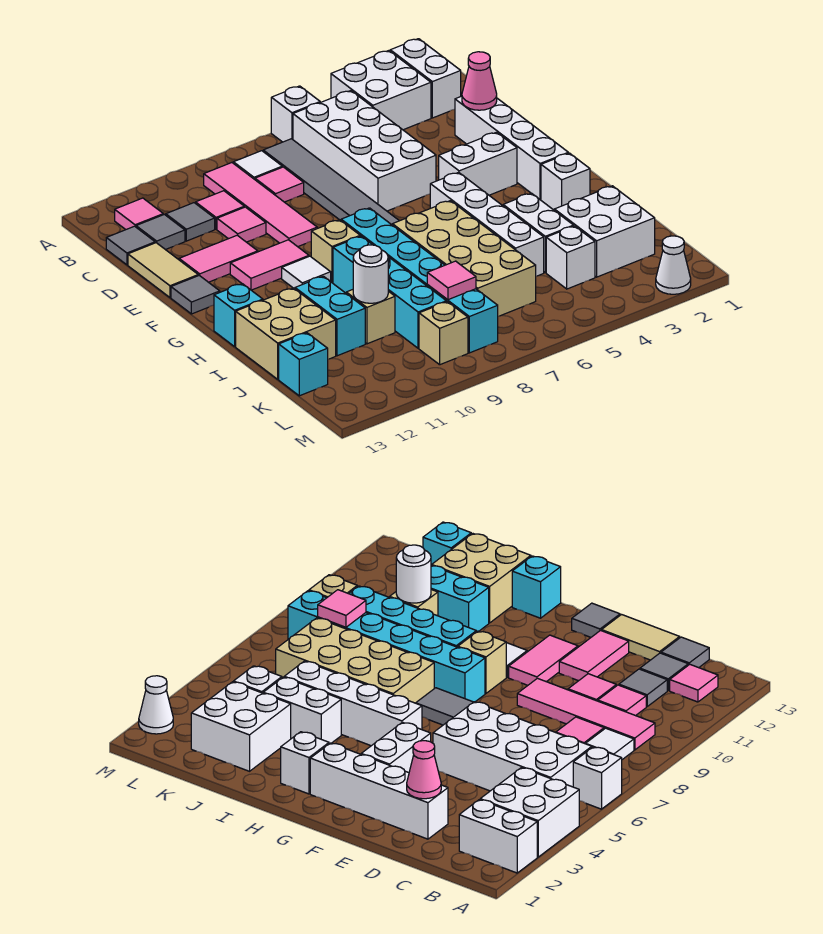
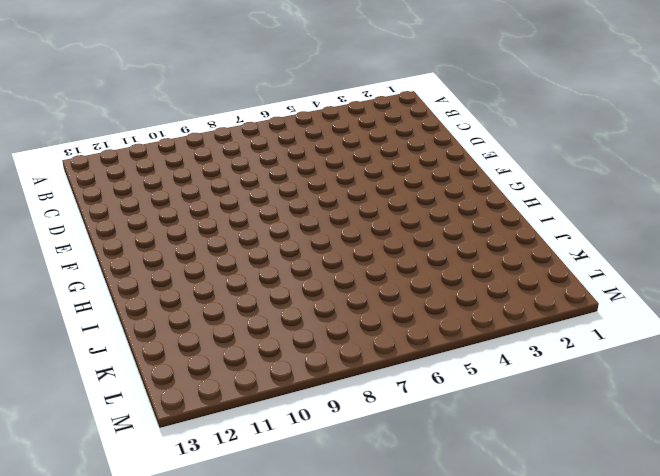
none -> white brick A2:B2 level 1
none -> white brick A3:B4 level 1
none -> white brick A6 level 1
none -> white brick B5:E6 level 1

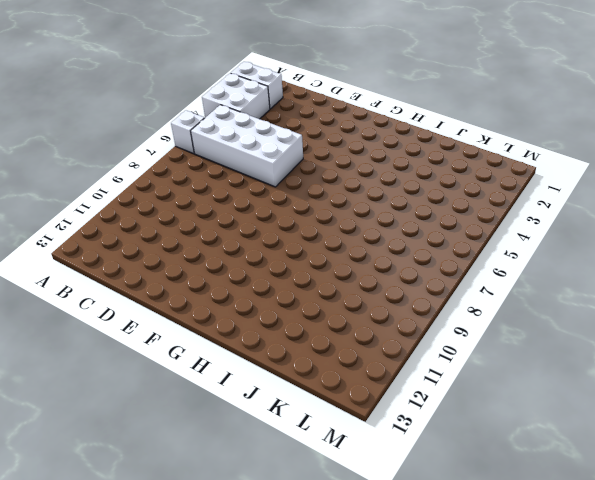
none -> grey tile B7:G7 level 1
none -> white tile B8 level 1
none -> pink tile B9:E9 level 1
none -> pink tile B12 level 1

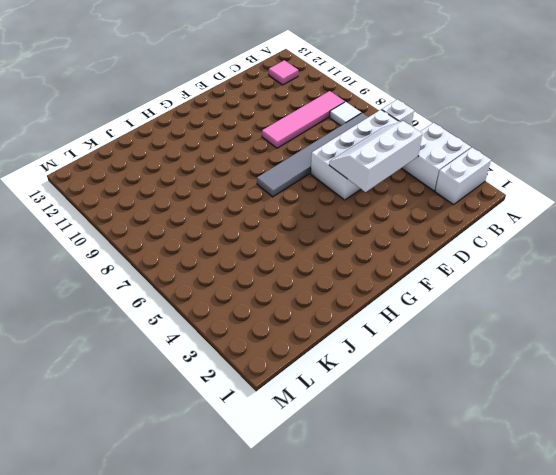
white slope C4:E5 level 2 top 4 -> none
none -> pink tile C8 level 1
none -> pink tile C10 level 1
none -> grey tile C11 level 1
none -> grey tile C12 level 1

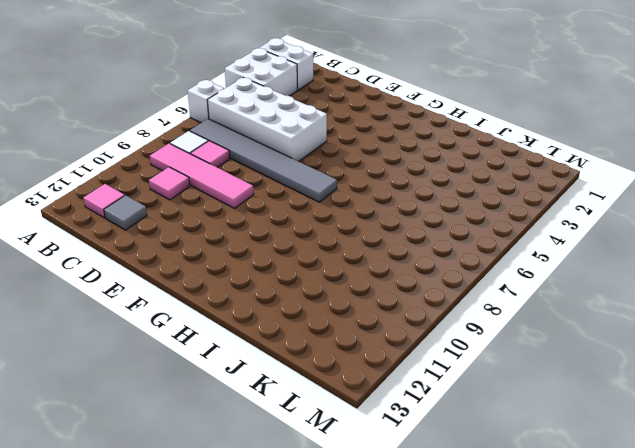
none -> grey tile C11 level 1
none -> grey tile C13 level 1
none -> white brick D2:G2 level 1
none -> pink tile D10 level 1

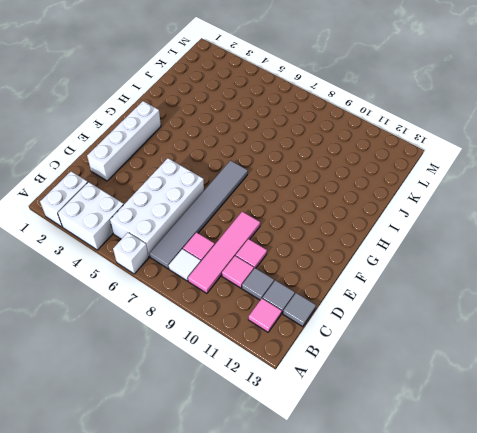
none -> tan tile D13:E13 level 1
none -> pink tile E11:E12 level 1
none -> white brick F3:F4 level 1
none -> pink tile F10:F11 level 1

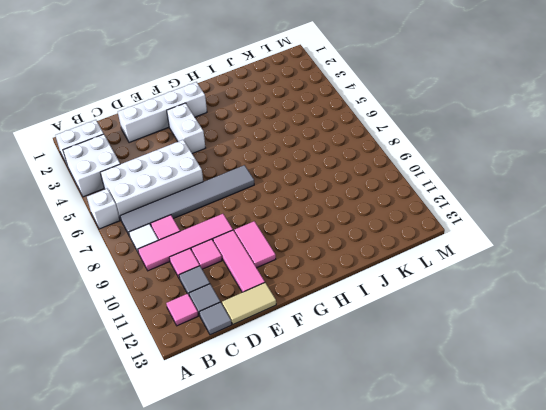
pink tile E10:E12 level 1 -> pink tile E11:E12 level 1
none -> grey tile F13 level 1
none -> white brick G5:J5 level 1
none -> cyan brick G8:L8 level 1
none -> tan brick G9 level 1

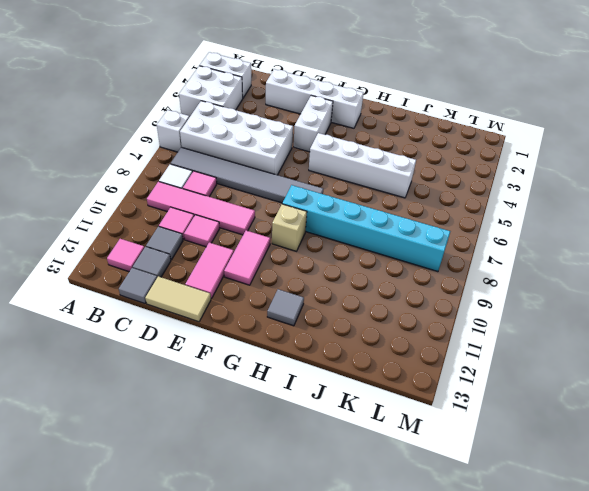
grey tile H12 level 1 -> grey tile F13 level 1
none -> white tile G10 level 1
none -> white brick H2 level 1
none -> tan brick H6:K7 level 1
none -> cyan brick H9:K9 level 1

